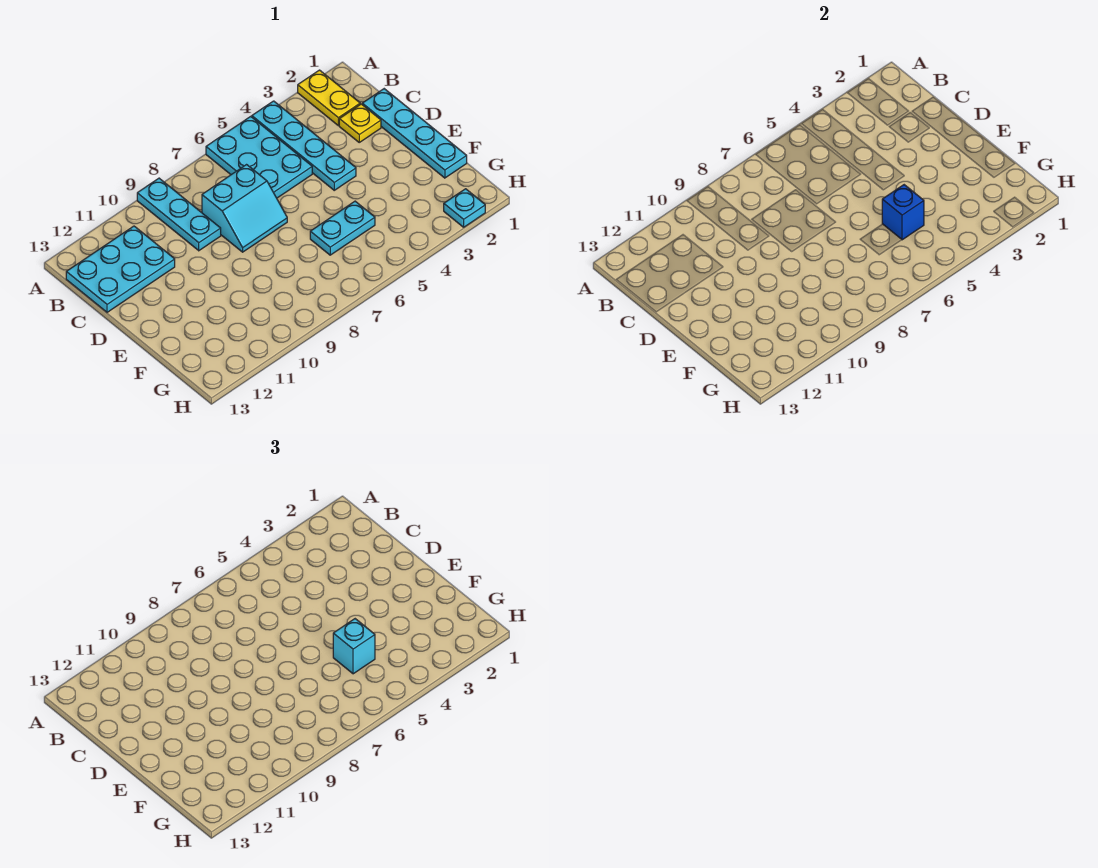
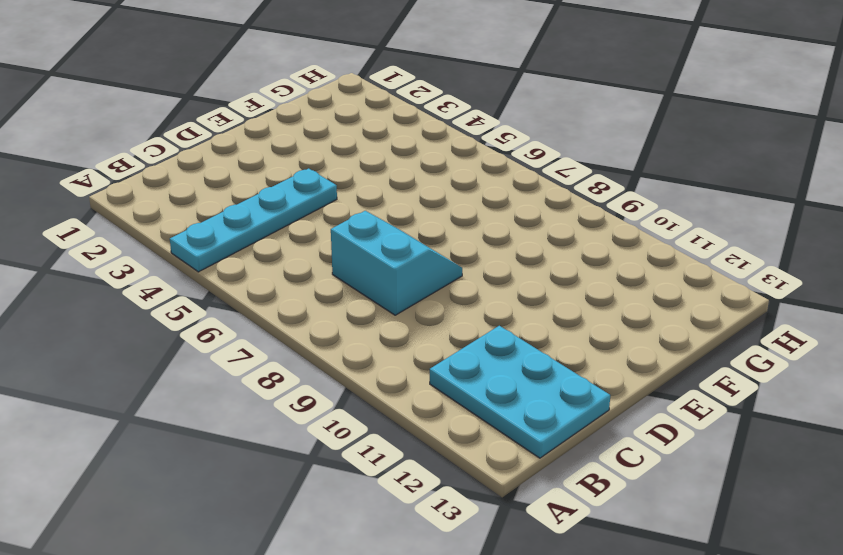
none -> yellow plate A2:B2 level 1
none -> cyan plate A5:C6 level 1
none -> cyan plate A9:C9 level 1

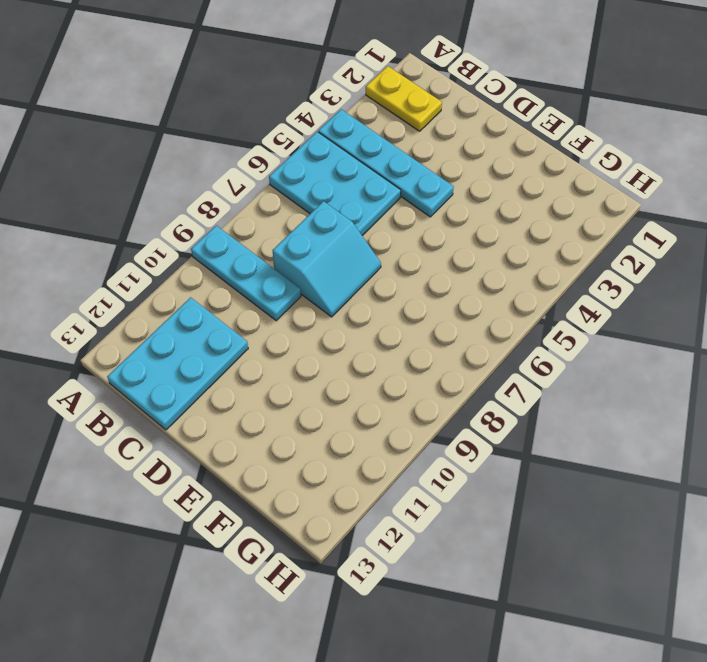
none -> cyan plate C1:F1 level 1
none -> yellow plate C2 level 1
none -> cyan plate F5:F6 level 1

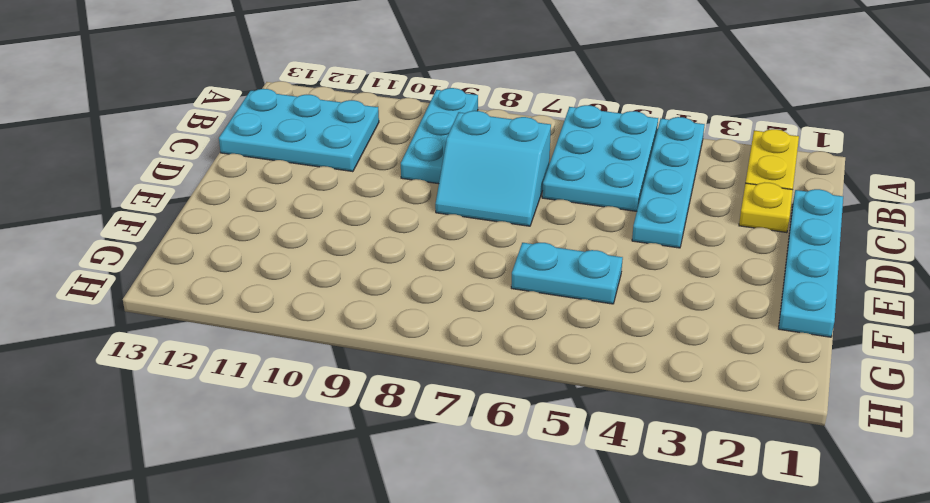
none -> cyan plate H2 level 1
none -> blue brick F5 level 2
none -> cyan brick F5 level 3

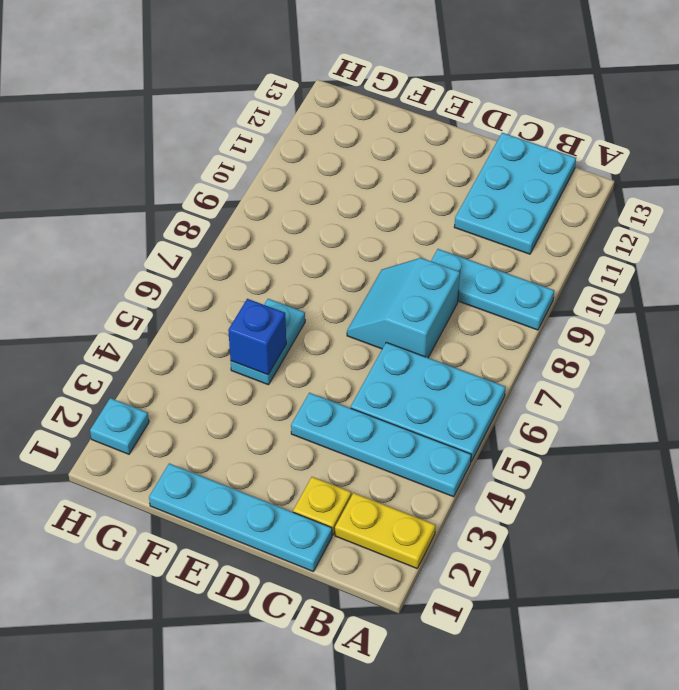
none -> cyan brick F5 level 3

